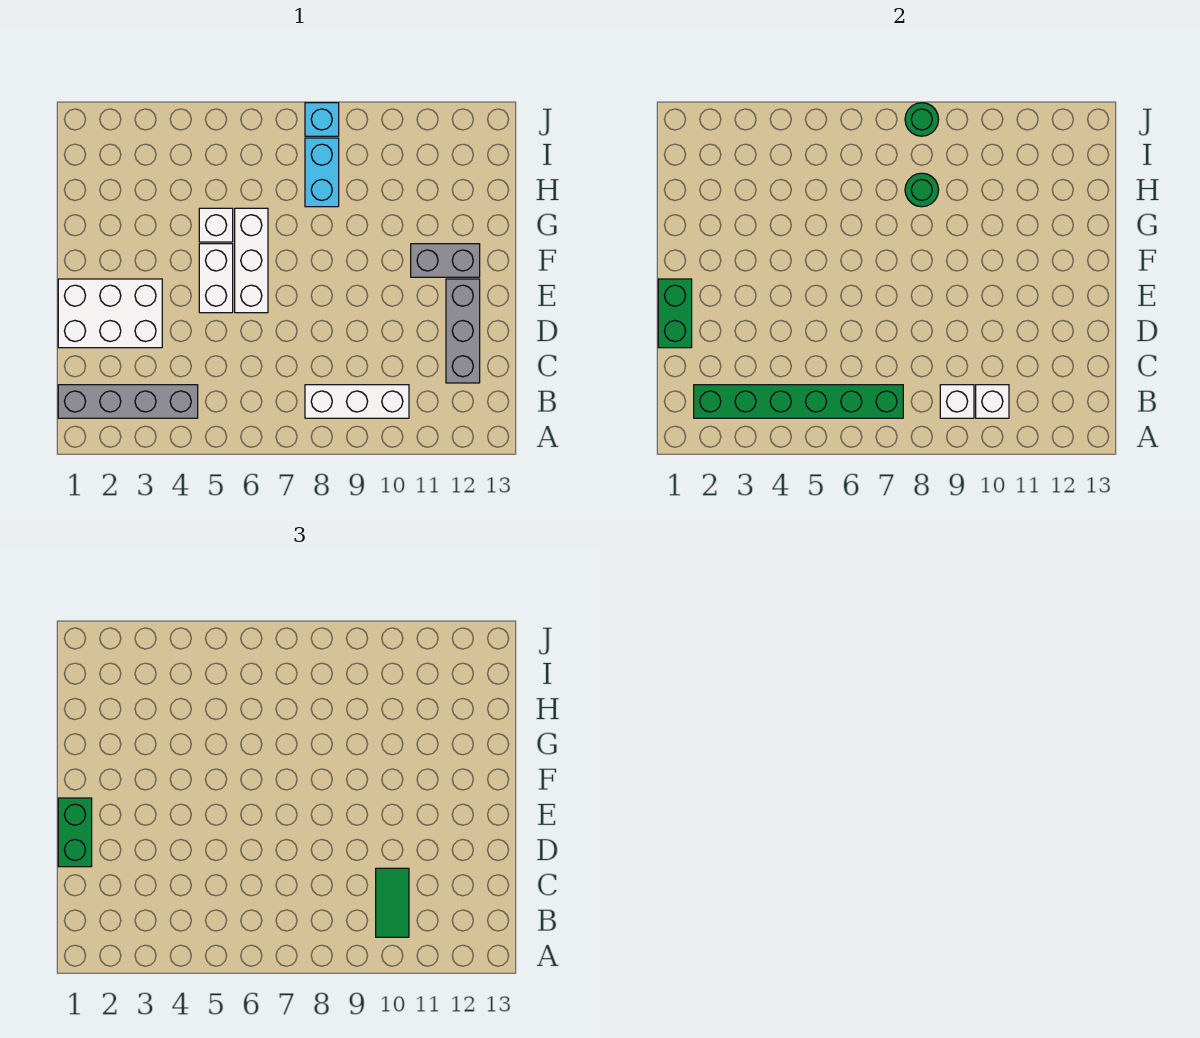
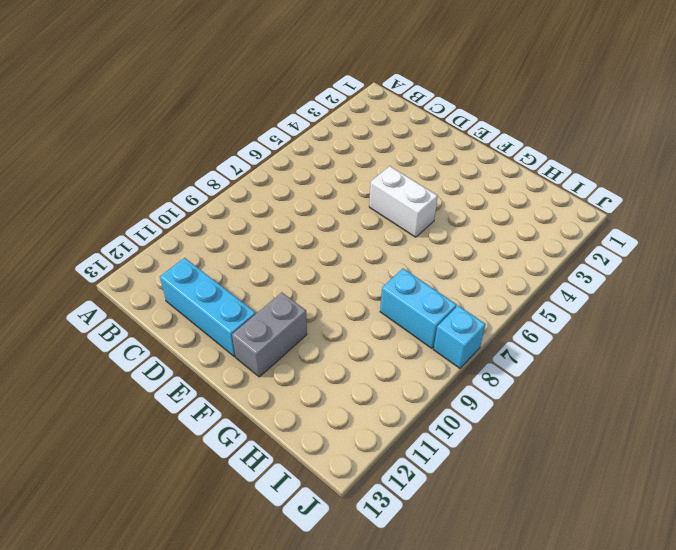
cyan brick C12:E12 level 1 -> grey brick C12:E12 level 1
none -> grey brick B1:B4 level 1
none -> white brick B8:B10 level 1
none -> white brick D1:E3 level 1

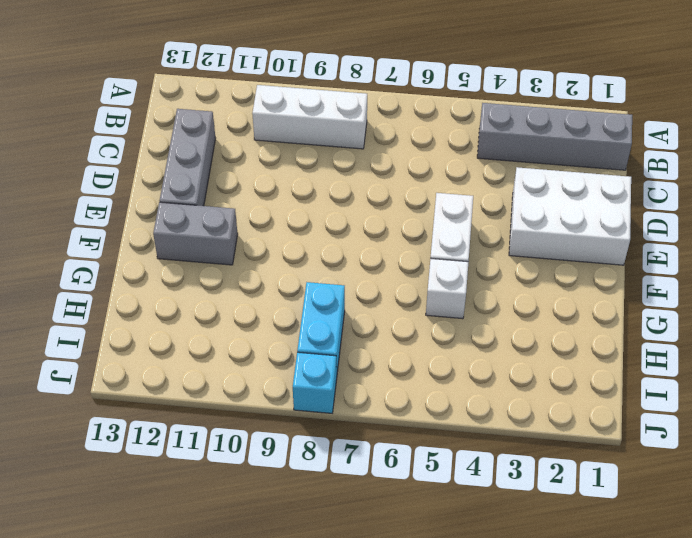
none -> white brick E6:G6 level 1
none -> green brick B2:B7 level 2
none -> white brick B9 level 2

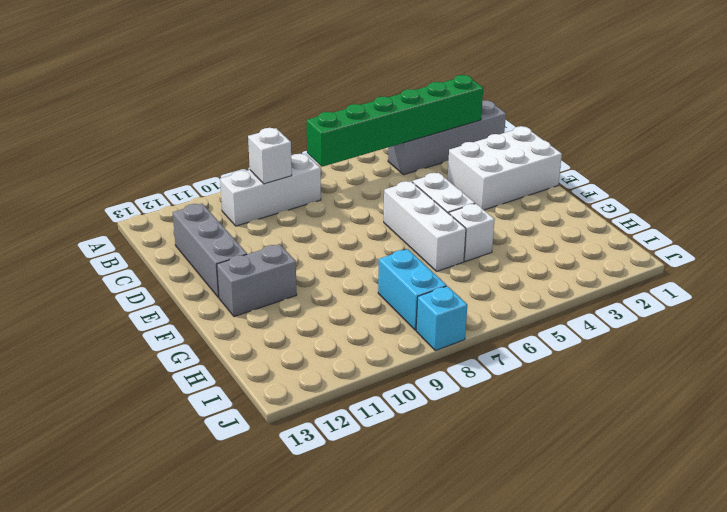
none -> white brick B10 level 2
none -> green brick D1:E1 level 2
none -> green round brick H8 level 2

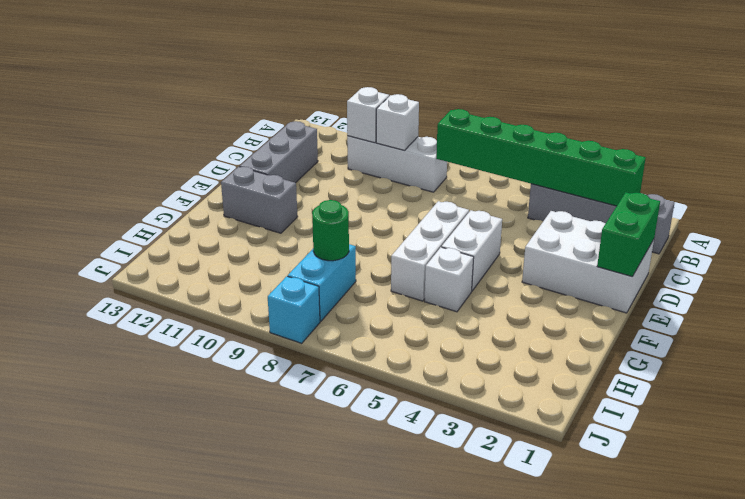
none -> green round brick J8 level 2
none -> green tile B10:C10 level 3
none -> green brick D1:E1 level 3

